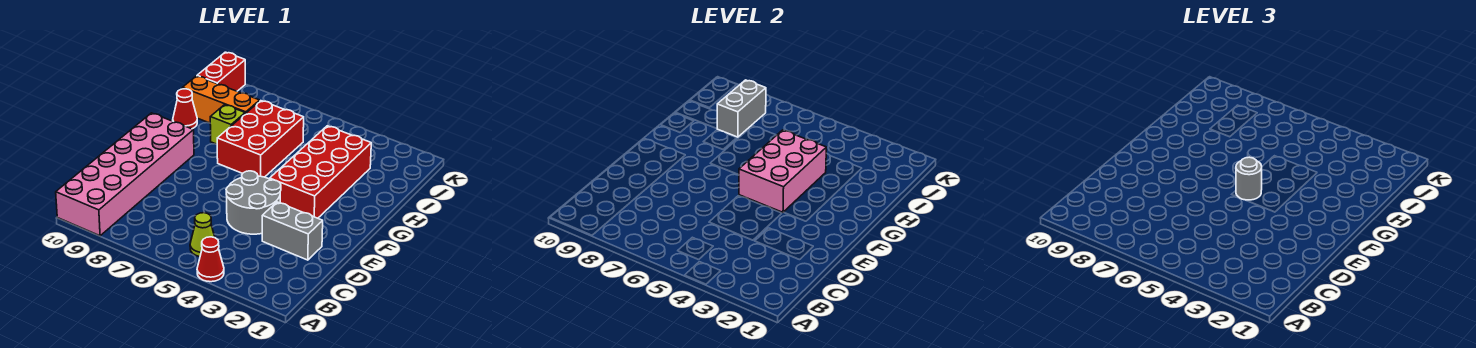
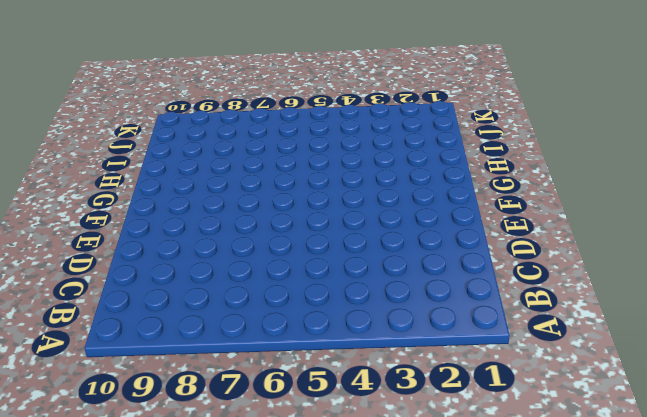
none -> red cone A4 level 1
none -> pink brick A9:F10 level 1
none -> lime cone B5 level 1

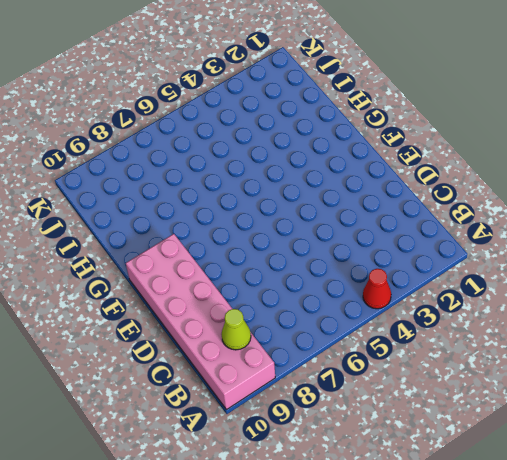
lime cone B9 level 2 -> lime cone B5 level 1
none -> grey brick D2:D3 level 1
none -> grey round brick D4:E5 level 1
none -> red brick F3:I4 level 1

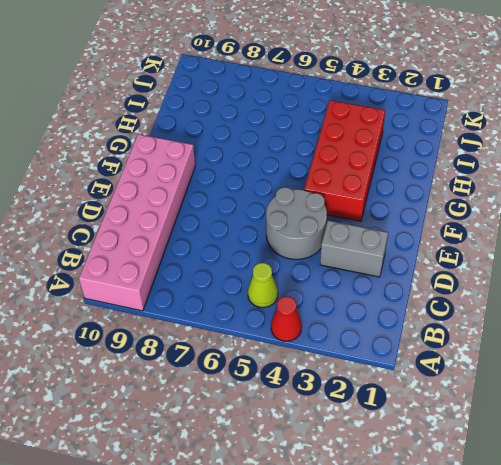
none -> red brick G6:I7 level 1
none -> lime brick H8 level 1
none -> red cone H10 level 1

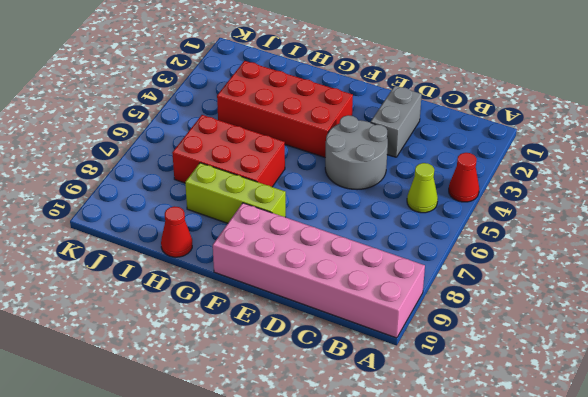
lime brick F8:H8 level 1 -> lime brick H8 level 1
none -> orange brick I8:I10 level 1
none -> red brick J10:K10 level 1
none -> pink brick F4:H5 level 2

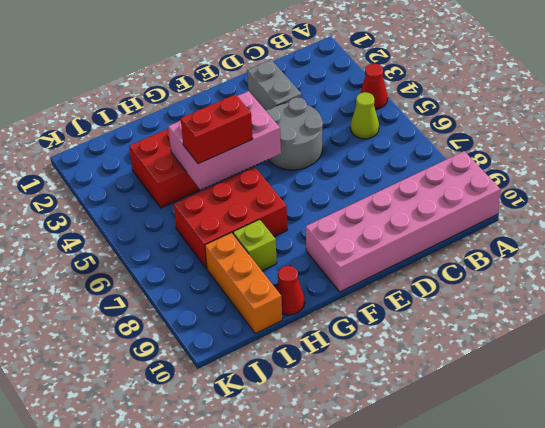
red brick G5:H5 level 3 -> red brick J10:K10 level 1
none -> grey brick I8:J8 level 2
none -> grey round brick F5 level 3

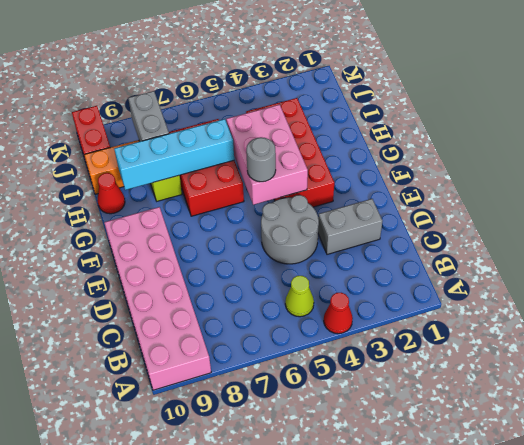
cyan brick H6:H9 level 2 -> none

